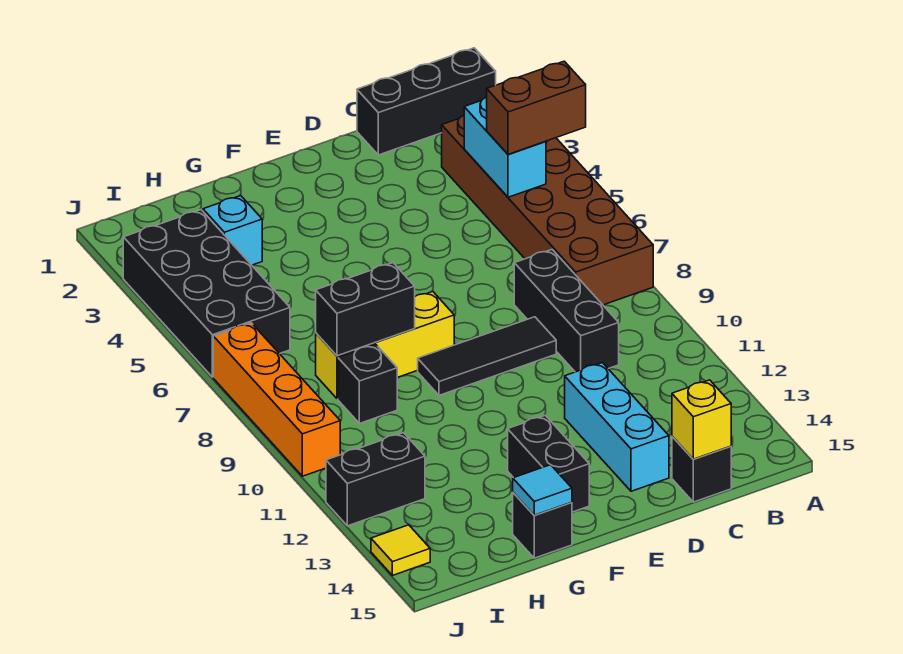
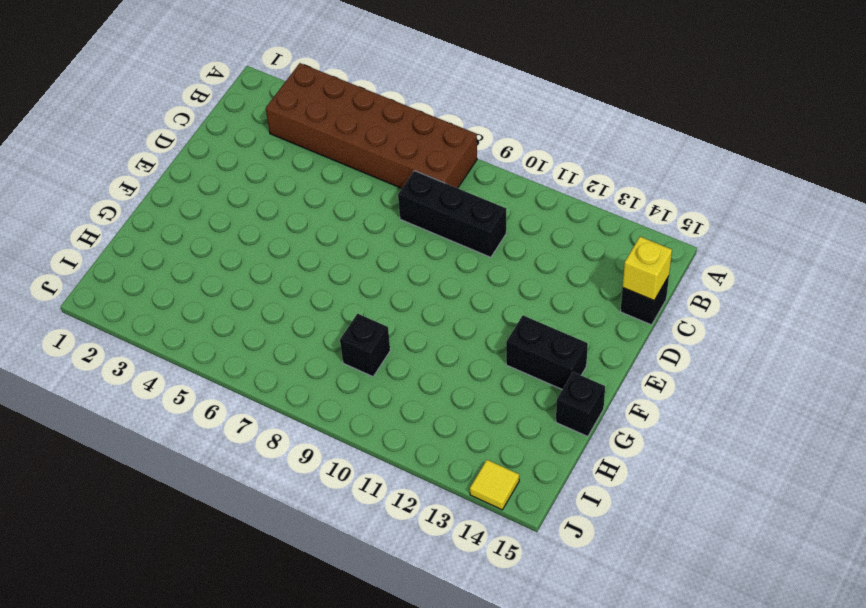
none -> black brick A1:C1 level 1
none -> black tile D9:F9 level 1
none -> cyan brick D12:D14 level 1

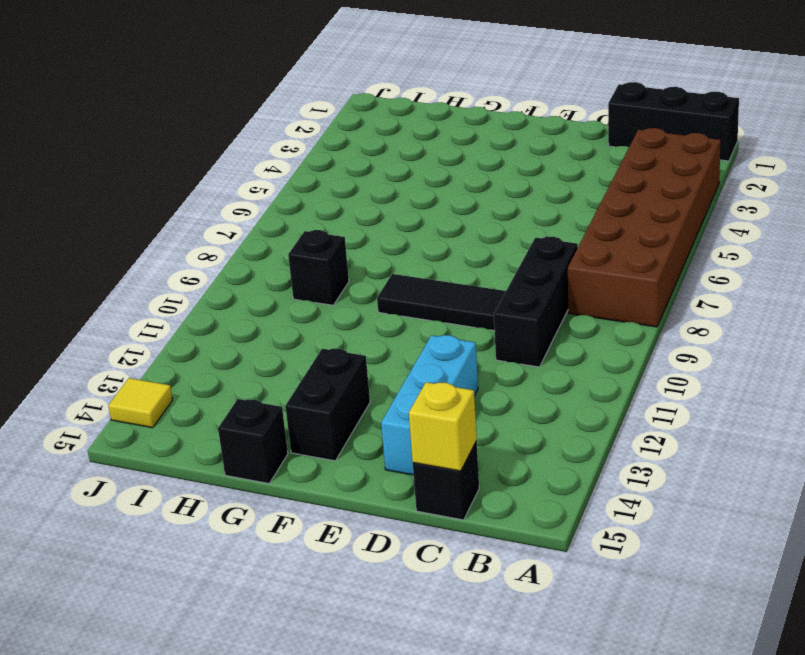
none -> yellow brick F8:H8 level 1
none -> cyan brick H3 level 1
none -> black brick I3:J6 level 1

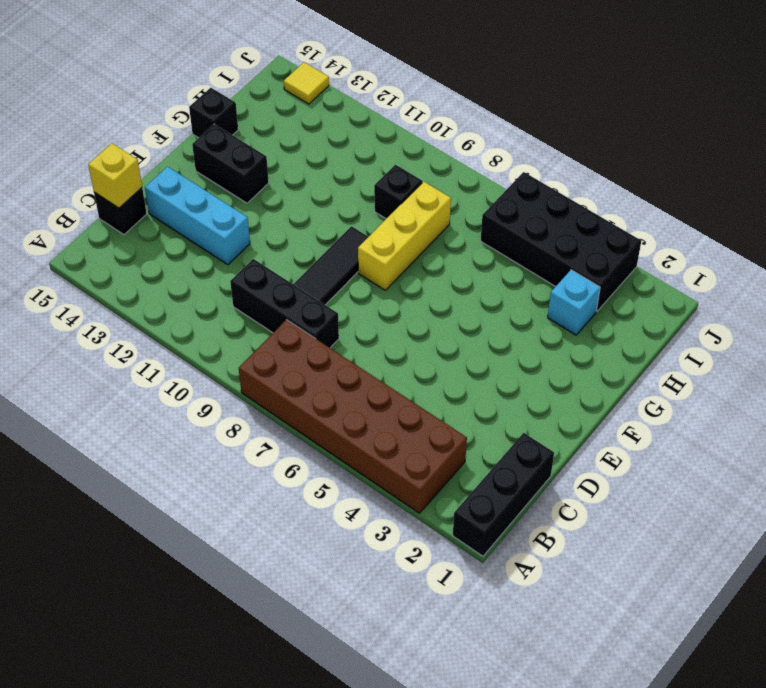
none -> black brick I12:J12 level 1
none -> orange brick J7:J10 level 1
none -> cyan brick B4:B5 level 2

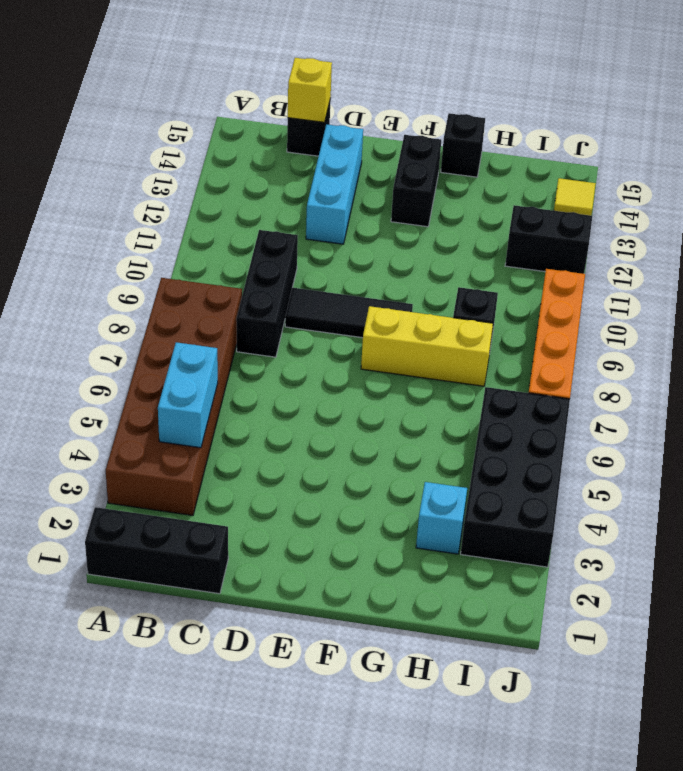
none -> black brick G8:H8 level 2
none -> cyan tile G15 level 2
none -> brown brick A5:B5 level 3

